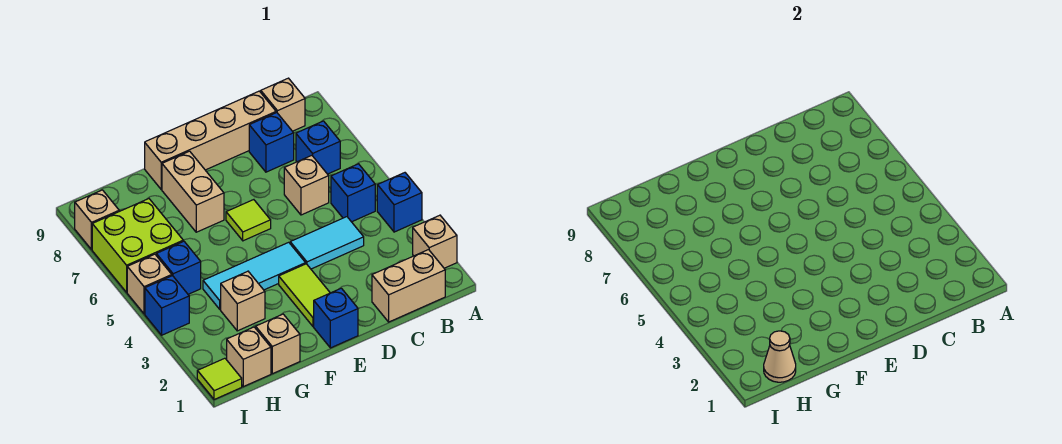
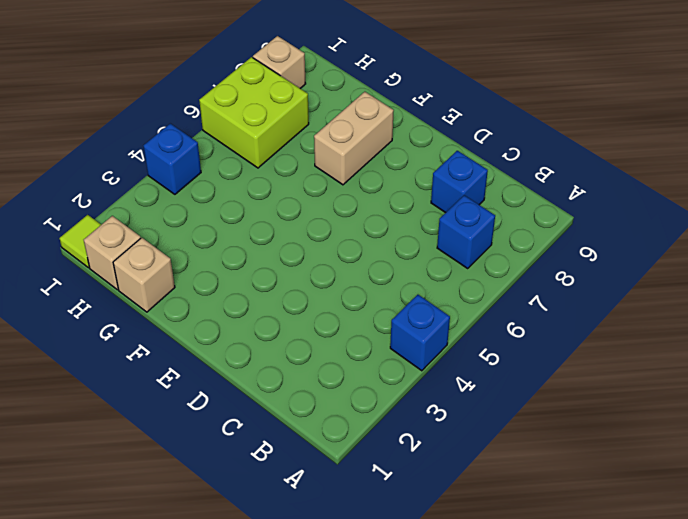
none -> tan brick A2 level 1
none -> tan brick B1:C1 level 1
none -> blue brick B5 level 1

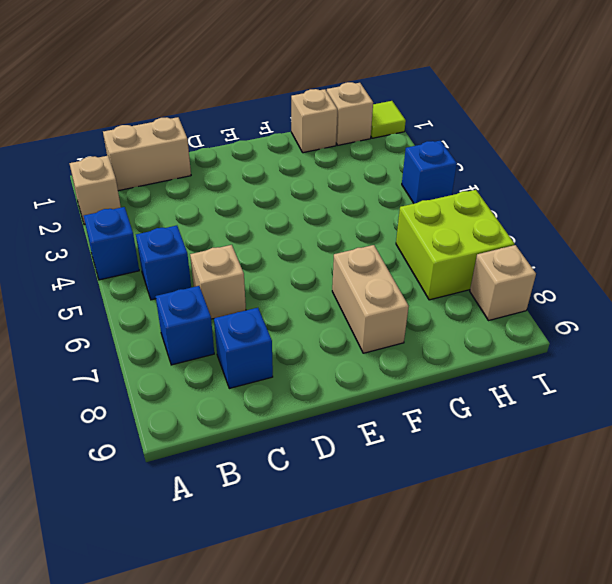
none -> tan brick B9 level 1
none -> cyan tile C4:D4 level 1
none -> tan brick C9:F9 level 1

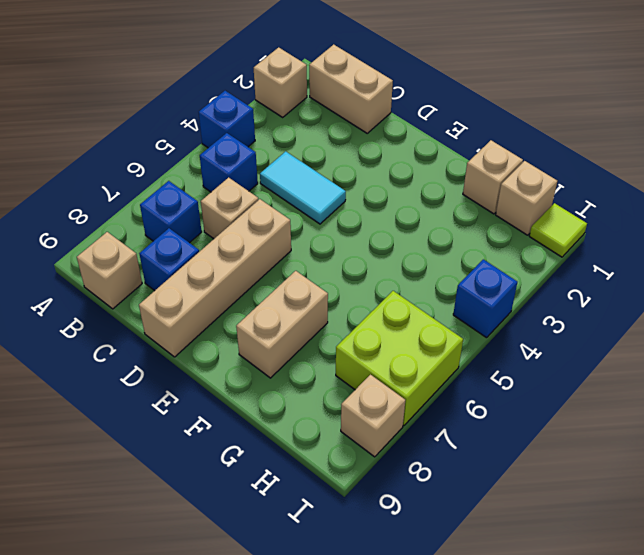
tan brick D6:D9 level 1 -> tan brick C9:F9 level 1
none -> blue brick E1 level 1
none -> lime tile E2:E3 level 1
none -> cyan tile E4:G4 level 1

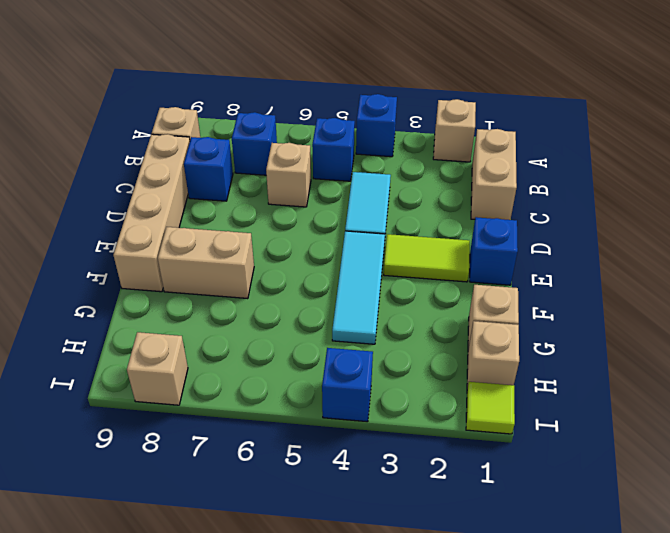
none -> lime tile E6 level 1
none -> tan brick G3 level 1
none -> blue brick H5 level 1

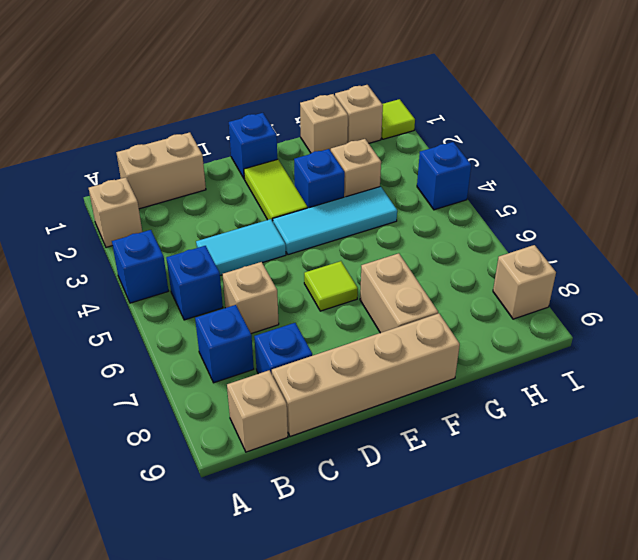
blue brick F3 level 1 -> blue brick H5 level 1
none -> lime brick H6:I7 level 1
none -> tan brick I5 level 1
none -> tan cone H1 level 2

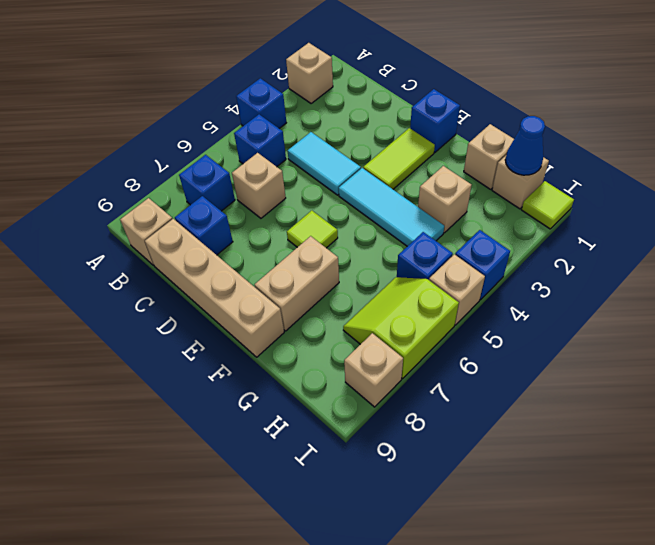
blue cone H1 level 2 -> tan cone H1 level 2
lime slope H6:I7 level 1 top I -> lime brick H6:I7 level 1
none -> tan brick B1:C1 level 1

